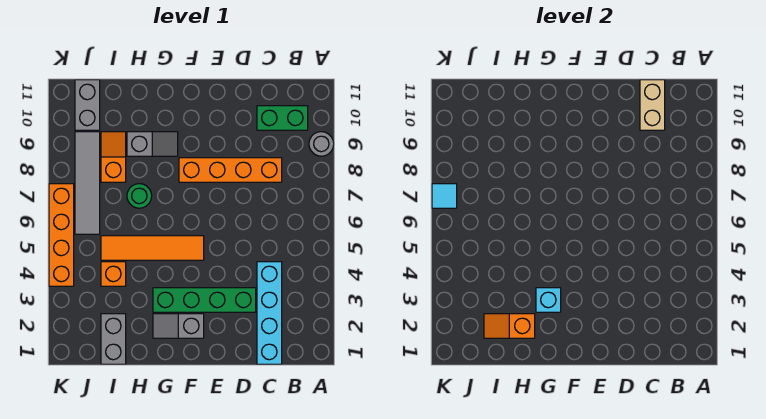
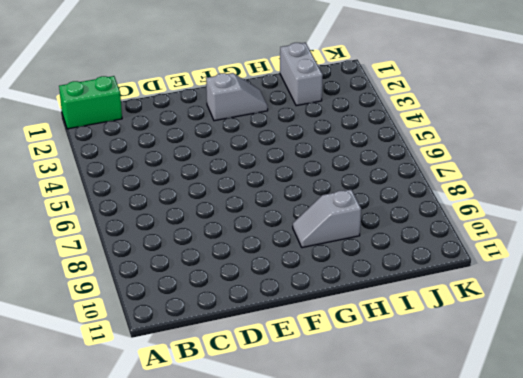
green brick A1:B1 level 1 -> green brick B10:C10 level 1
none -> grey round brick A9 level 1
none -> cyan brick C1:C4 level 1
none -> orange brick C8:F8 level 1

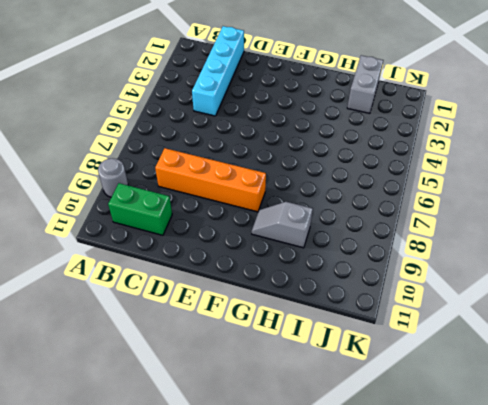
none -> green brick D3:G3 level 1
none -> grey slope F2:G2 level 1 top F
none -> orange tile F5:I5 level 1

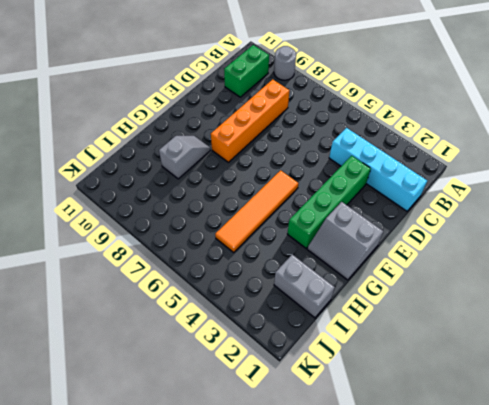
grey slope F1:G2 level 1 top F -> grey slope F2:G2 level 1 top F
none -> green round brick H7 level 1
none -> orange brick I4 level 1
none -> orange slope I8:I9 level 1 top 8

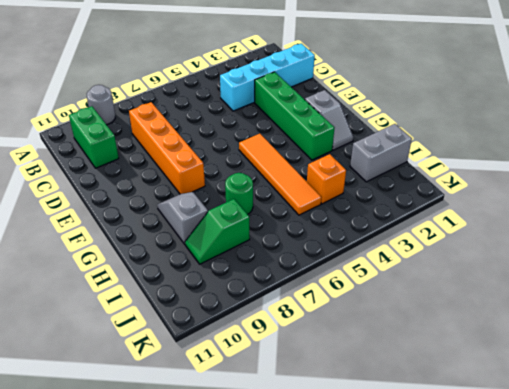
green slope I8:I9 level 1 top 8 -> orange slope I8:I9 level 1 top 8
none -> grey tile J6:J9 level 1
none -> grey brick J10:J11 level 1
none -> orange brick K4:K7 level 1

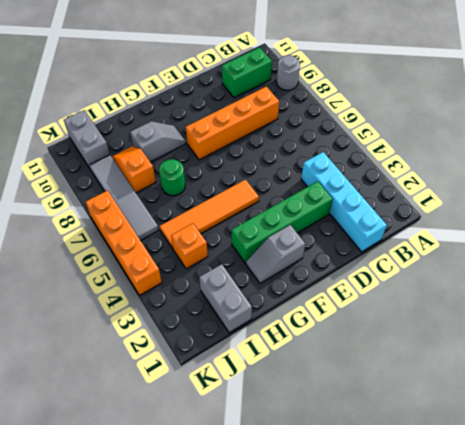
none -> tan brick C10:C11 level 2
none -> cyan brick G3 level 2
none -> orange slope H2:I2 level 2 top H

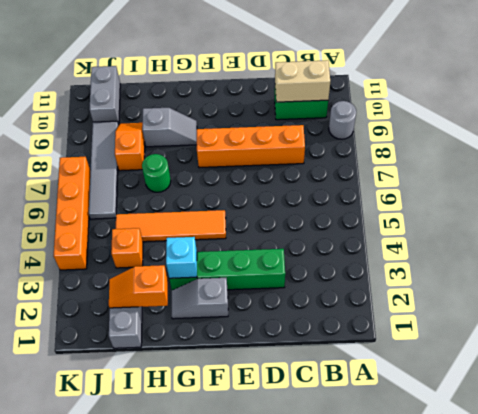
tan brick B10:C10 level 2 -> tan brick C10:C11 level 2
none -> cyan brick C1:C4 level 1
none -> cyan tile K7 level 2

